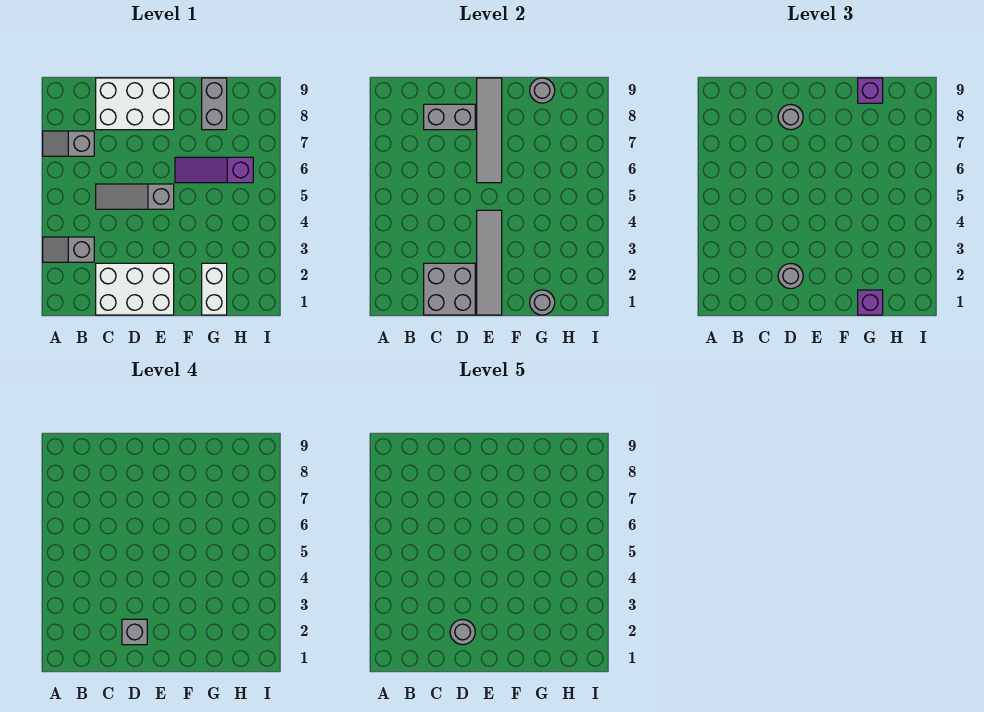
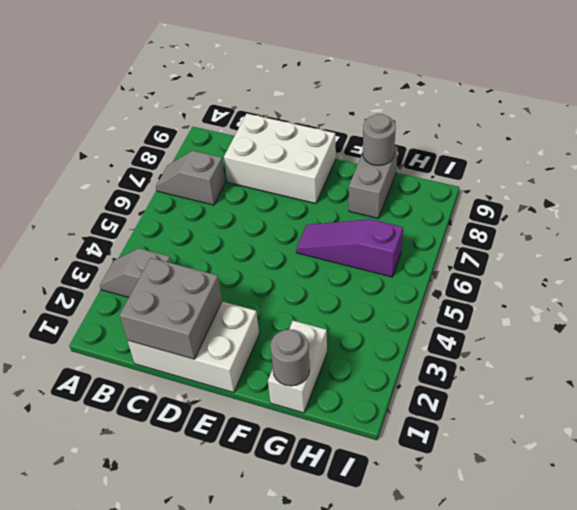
none -> grey slope C5:E5 level 1 top E
none -> grey brick C8:D8 level 2
none -> grey tile E1:E4 level 2

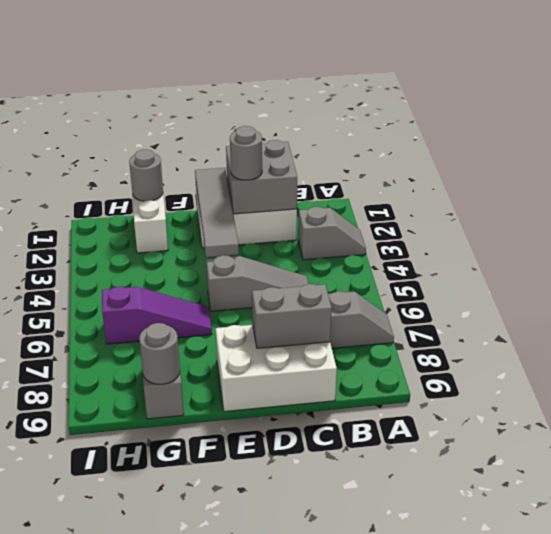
none -> grey tile E6:E9 level 2
none -> grey round brick D8 level 3
none -> purple brick G1 level 3

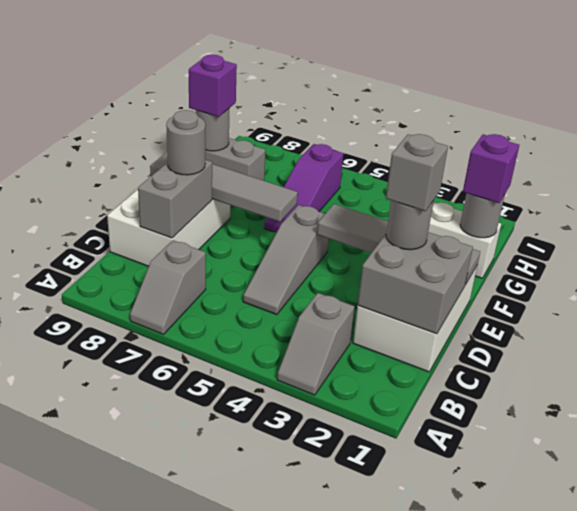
none -> grey round brick D2 level 5

